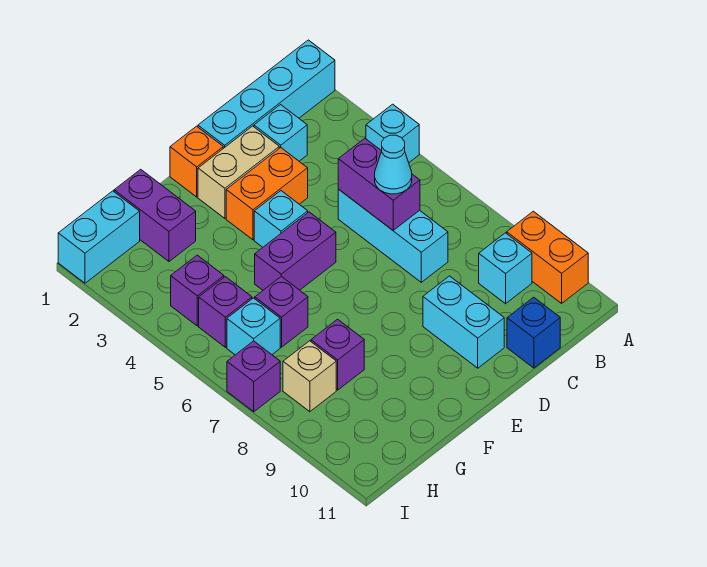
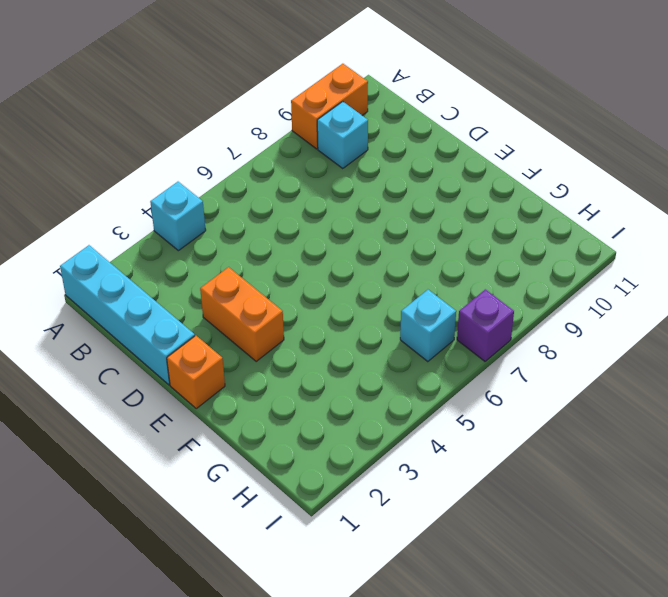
none -> cyan brick C2 level 1
none -> cyan brick C5:C7 level 1
none -> blue brick C11 level 1

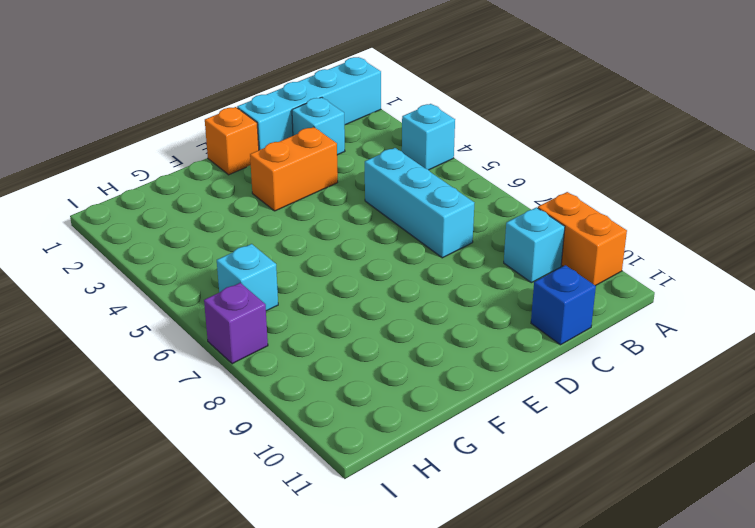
none -> tan brick D2:E2 level 1
none -> cyan brick D9:D10 level 1
none -> cyan brick E4 level 1

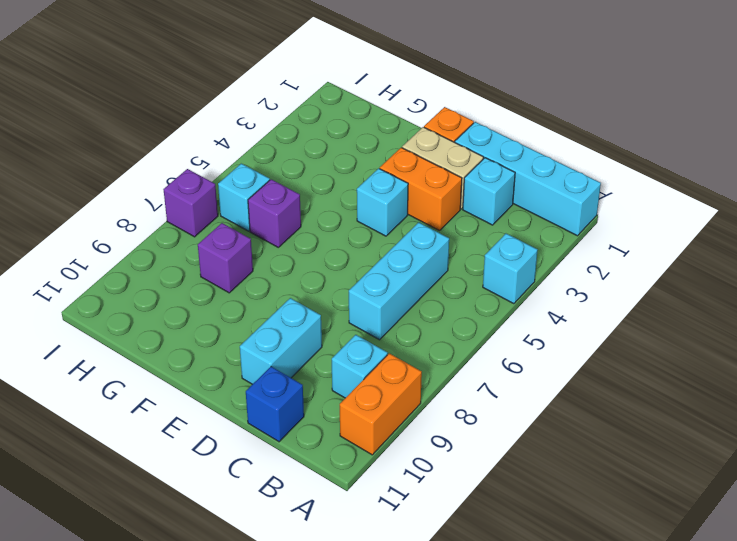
none -> purple brick E5:F5 level 1
none -> purple brick G1:G2 level 1
none -> cyan brick H1:I1 level 1

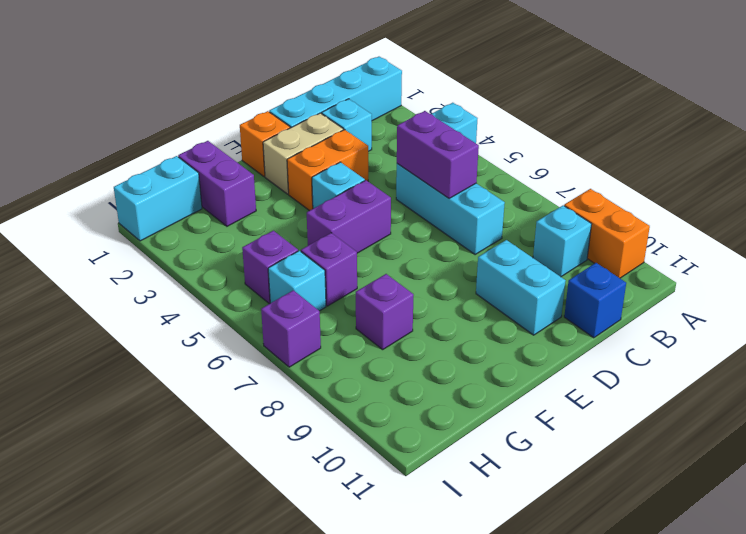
none -> purple brick H4 level 1
none -> tan brick H8 level 1
none -> cyan cone C6 level 3

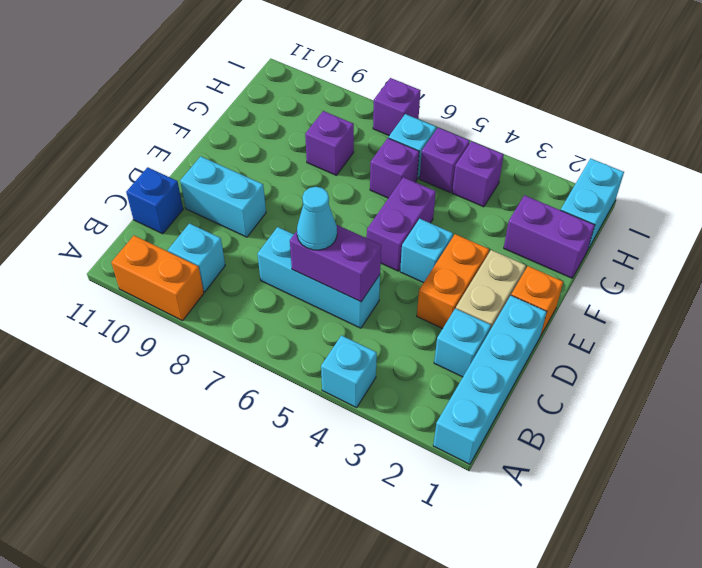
none -> tan brick H8 level 1

